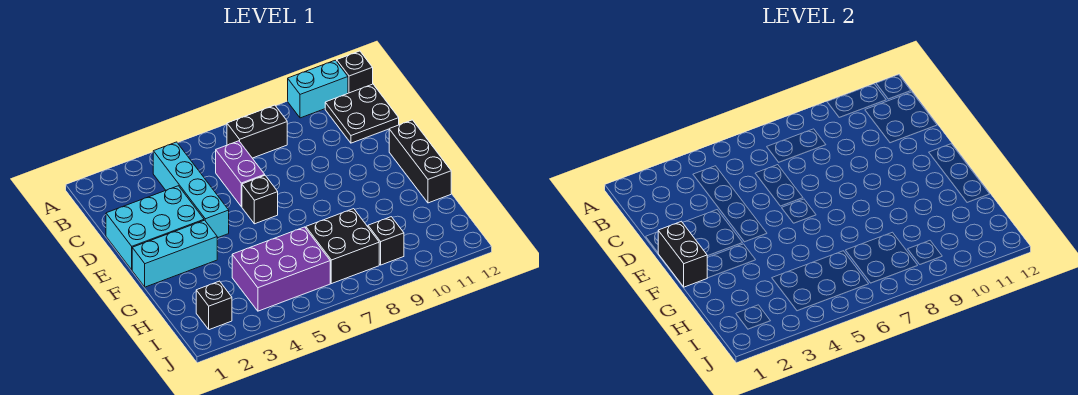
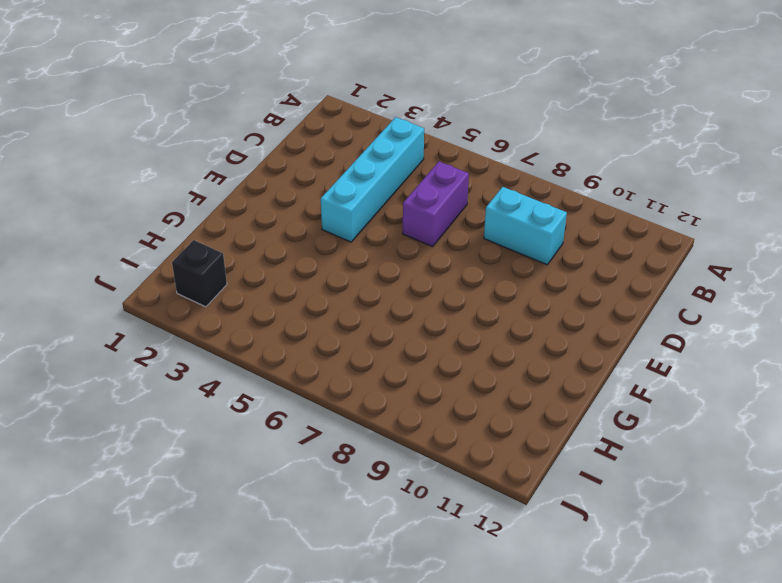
cyan brick C8:C9 level 1 -> cyan brick A10:A11 level 1
none -> black brick A12 level 1
none -> black brick B7:B8 level 1
none -> black plate B11:C12 level 1

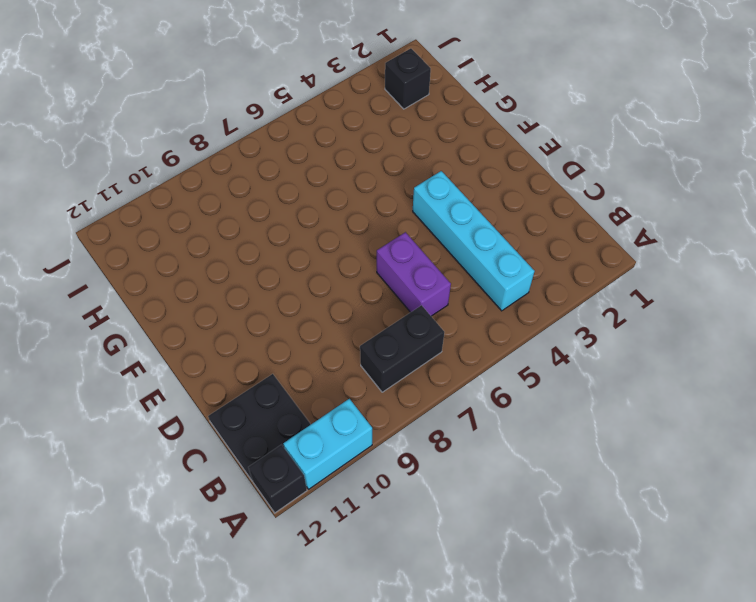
none -> cyan brick D1:E3 level 1
none -> black brick E6 level 1
none -> black brick E12:G12 level 1

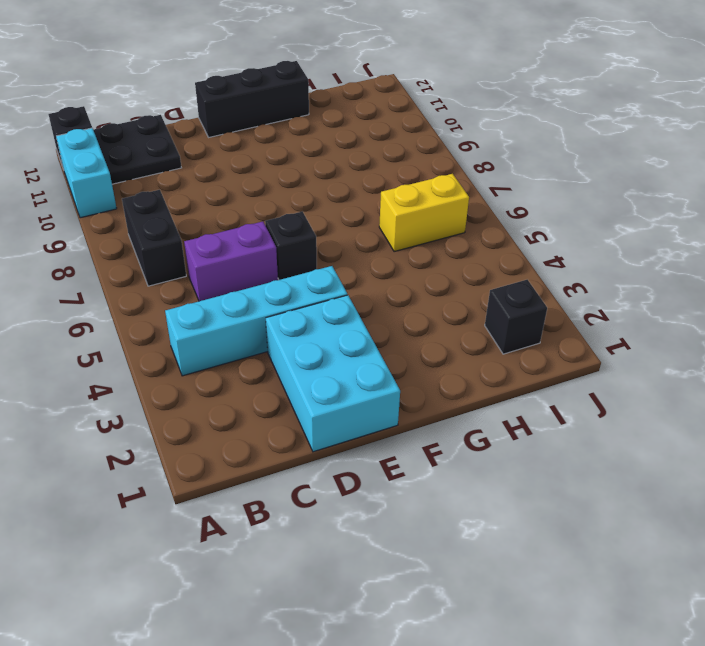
yellow brick H6:I6 level 1 -> purple brick H4:I6 level 1
none -> cyan brick F1:F3 level 1
none -> black brick H7:I8 level 1
none -> black brick I9 level 1

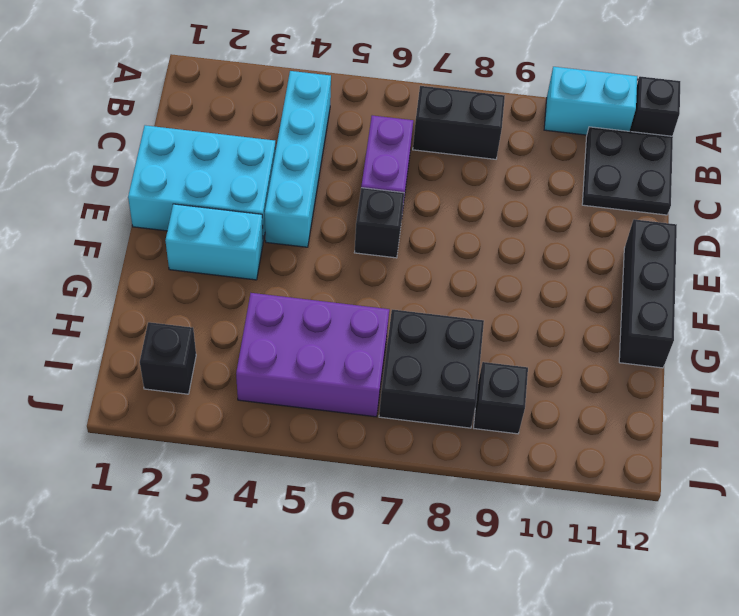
cyan brick F2:F3 level 1 -> cyan brick F1:F3 level 1
none -> black brick E1:F1 level 2

